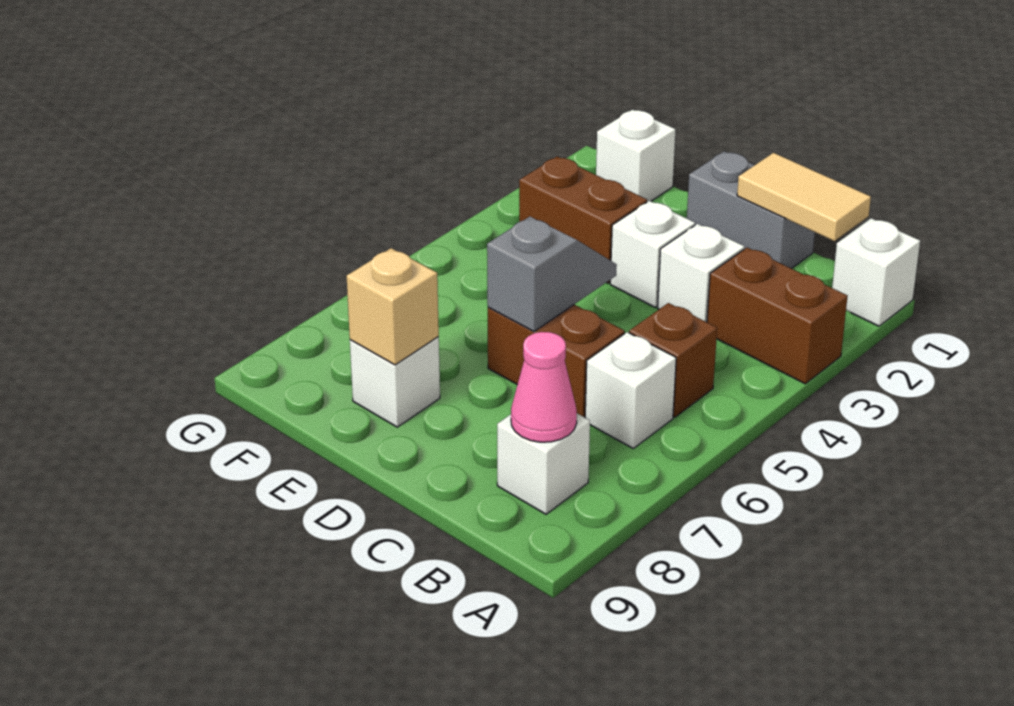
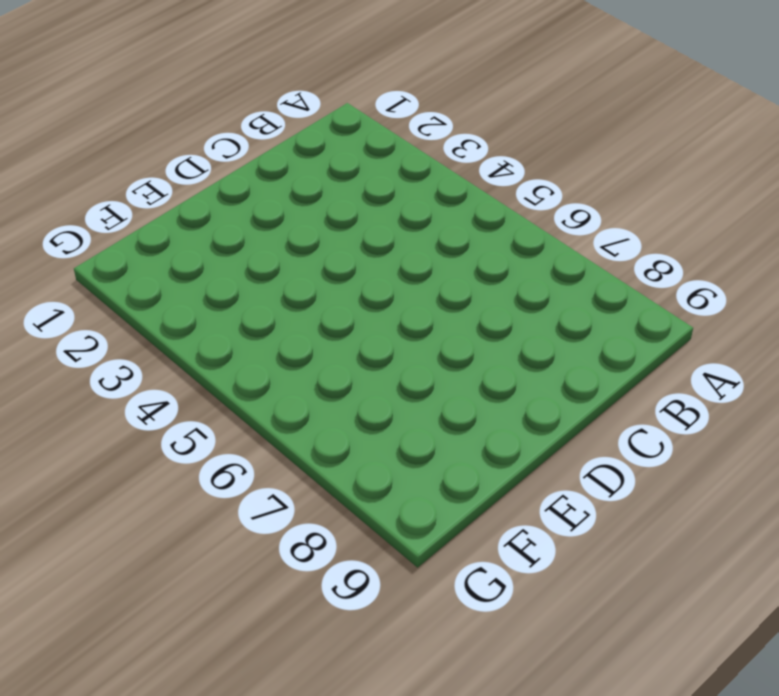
none -> white brick A1 level 1
none -> brown brick A3:B3 level 1
none -> brown brick B5 level 1

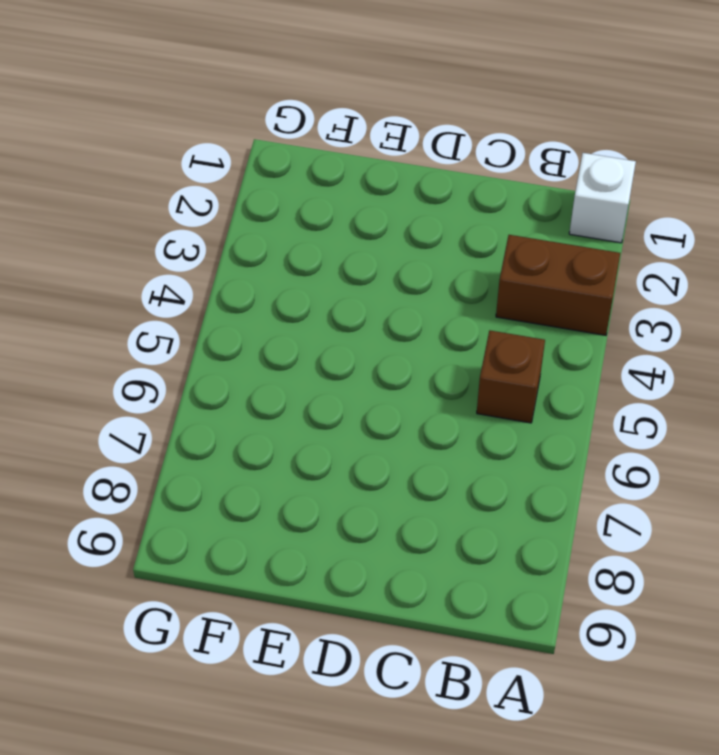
none -> white brick B6 level 1
none -> white brick B8 level 1
none -> grey brick C1:D1 level 1

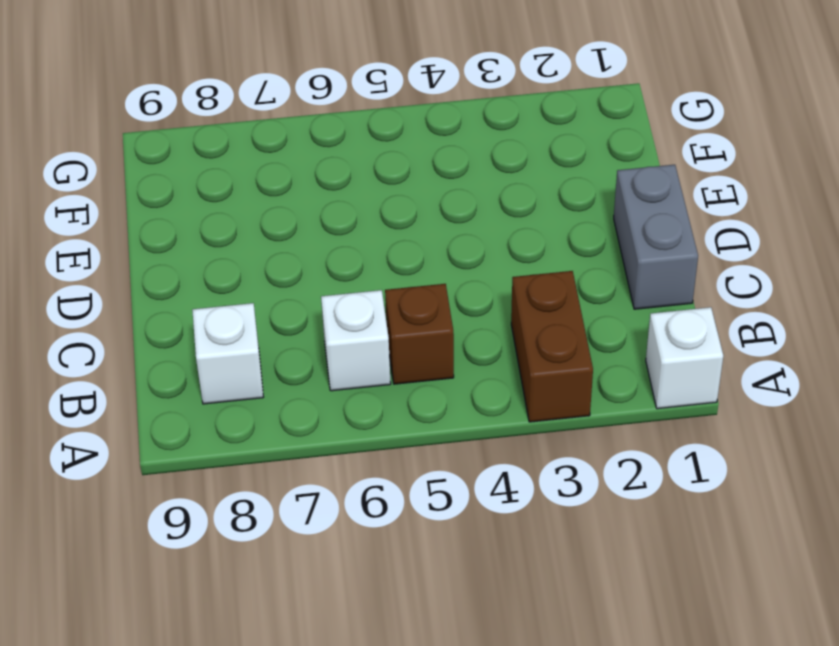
none -> white brick C3 level 1
none -> brown brick C6:D6 level 1
none -> white brick D3 level 1

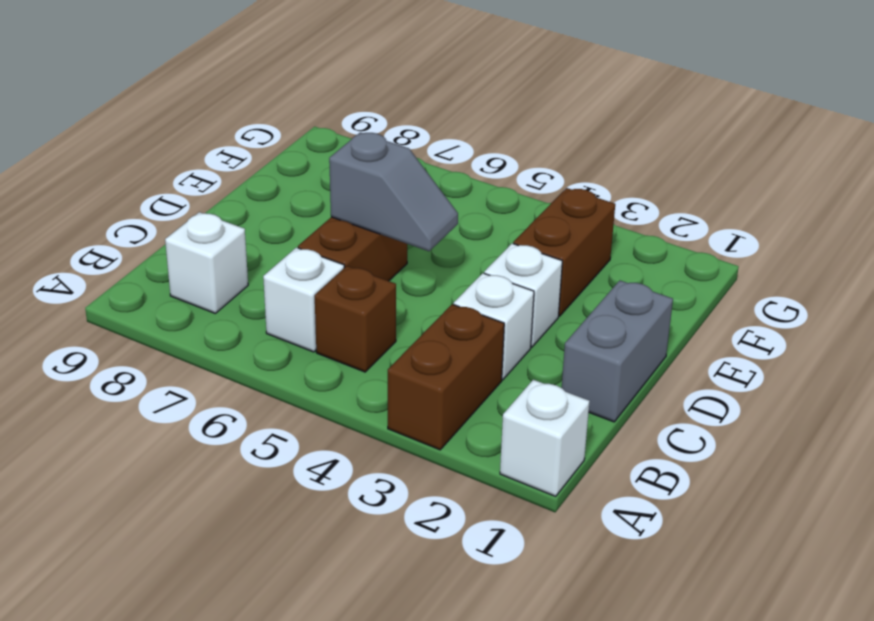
none -> white brick E8 level 1
none -> white brick F1 level 1
none -> tan tile B1:C1 level 2

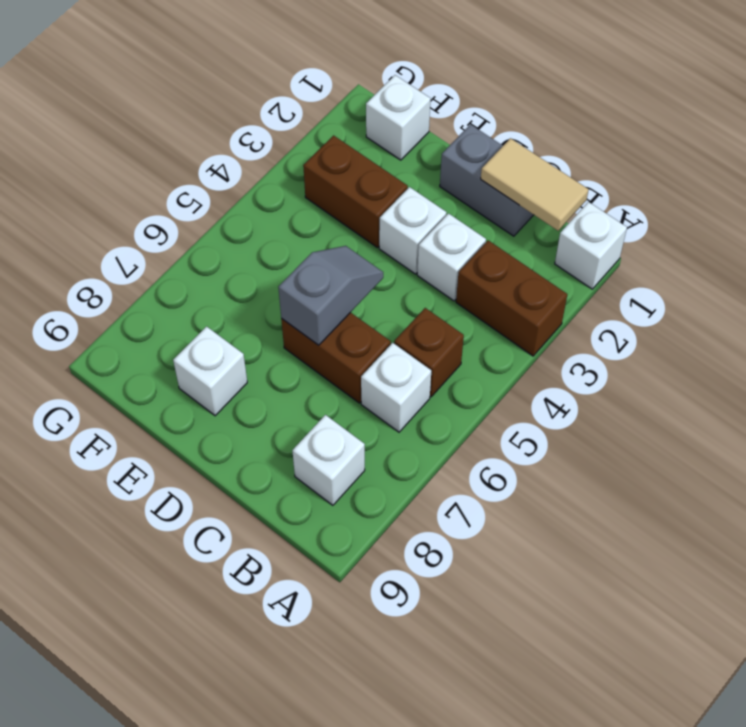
none -> pink cone B8 level 2
none -> tan brick E8 level 2

